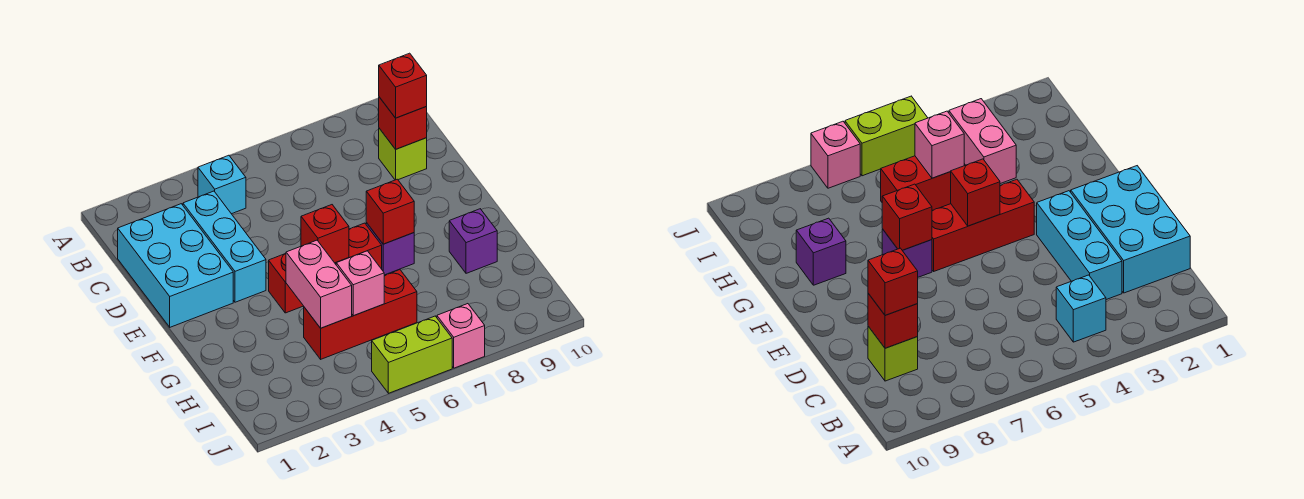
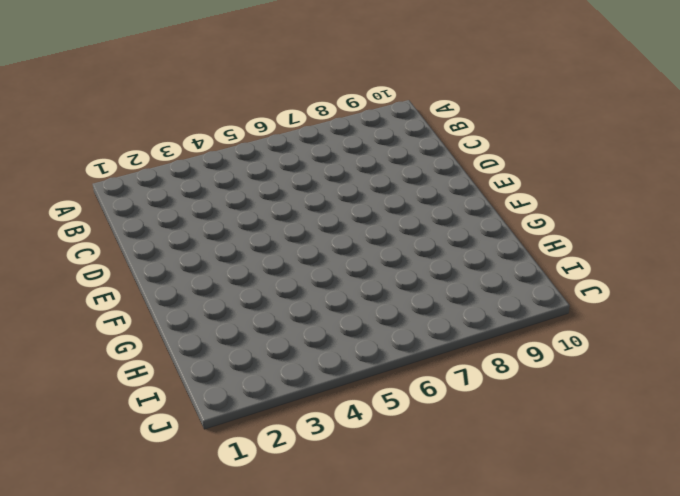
none -> cyan brick B4 level 1
none -> cyan brick C1:E2 level 1
none -> cyan brick C3:E3 level 1

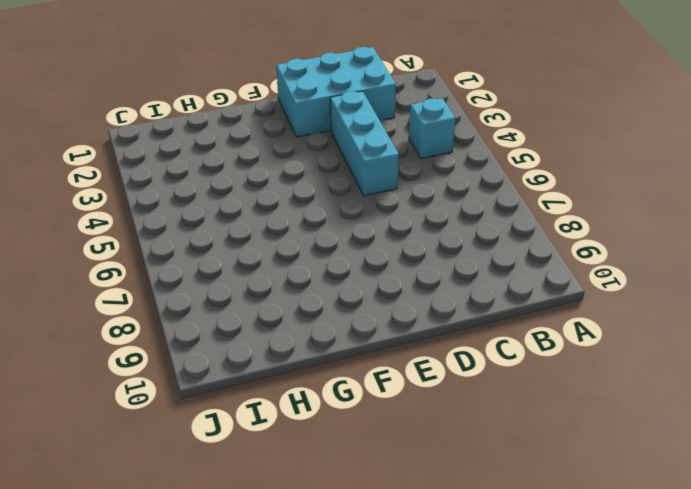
cyan brick D3:D5 level 1 -> cyan brick C3:E3 level 1
none -> lime brick C9 level 1
none -> red brick F4:F6 level 1
none -> purple brick F7 level 1

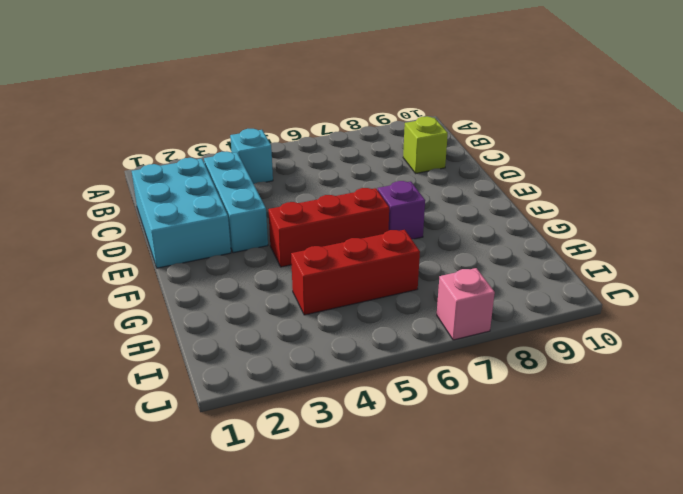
none -> purple brick G9 level 1
none -> lime brick J5:J6 level 1
none -> red brick C9 level 2

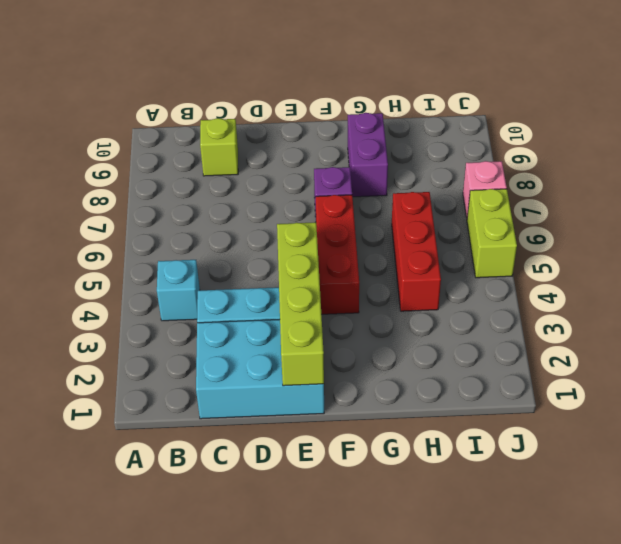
lime brick E1:E4 level 2 -> none
purple brick G8:G9 level 1 -> purple brick G9 level 1
none -> red brick C9 level 2
none -> red brick F5 level 2
none -> red brick F7 level 2

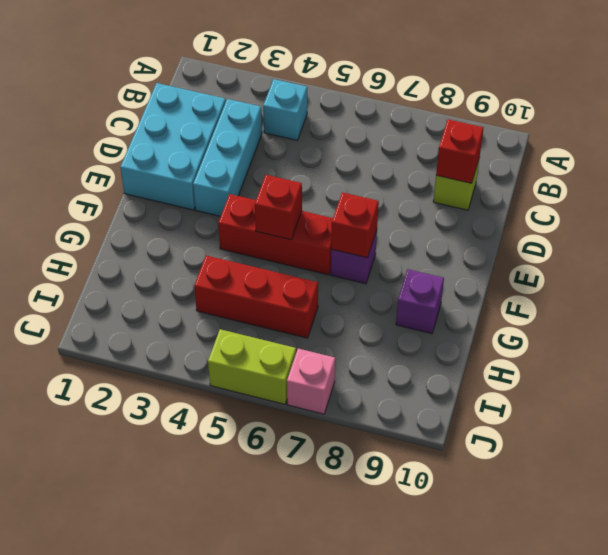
none -> pink brick G4:H4 level 2
none -> pink brick H5 level 2
none -> red brick C9 level 3

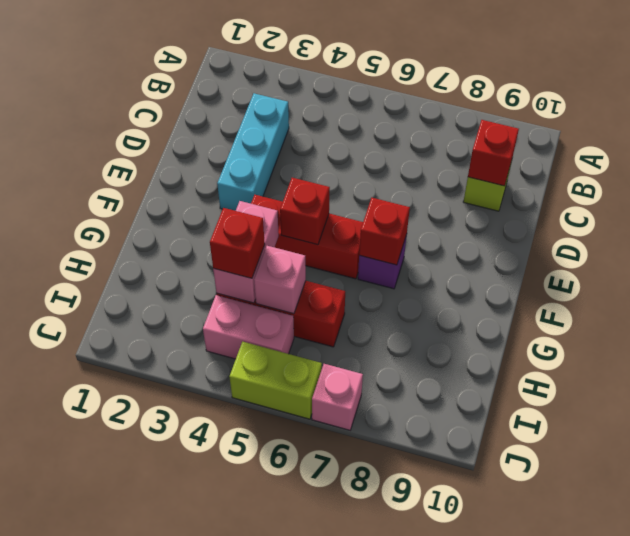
red brick H4 level 3 -> red brick C9 level 3
pink brick I4:I5 level 1 -> none
none -> cyan brick B4 level 1
none -> cyan brick C1:E2 level 1
none -> purple brick G9 level 1

